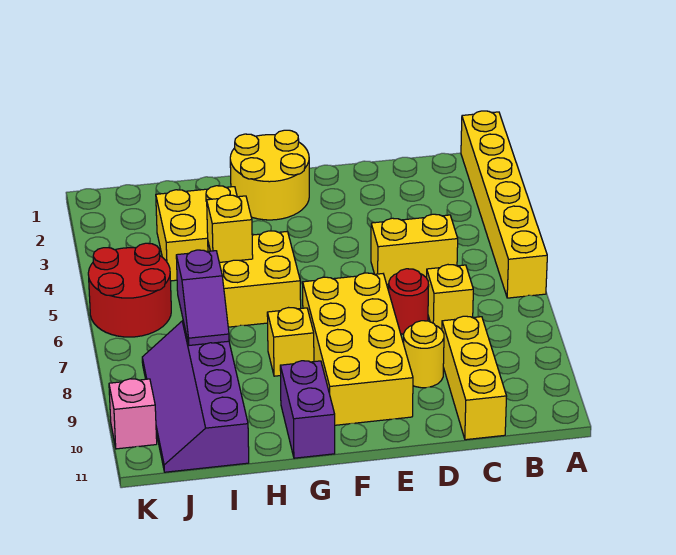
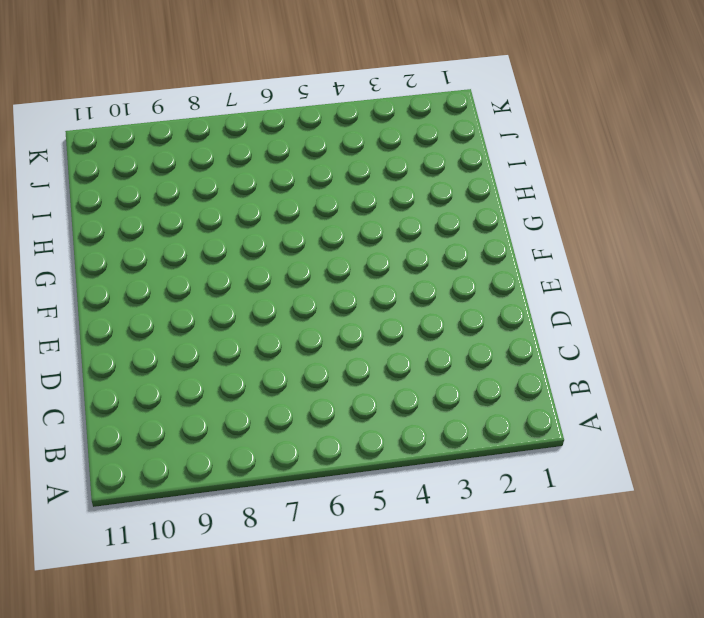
none -> yellow brick A1:A6 level 1
none -> yellow brick C5:D5 level 1
none -> yellow brick C7 level 1

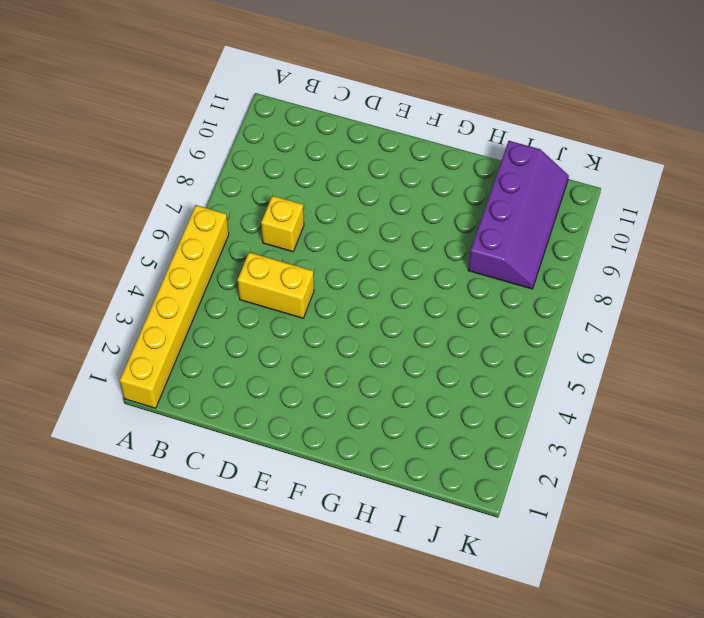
none -> yellow brick C9:C11 level 1
none -> red round brick D7 level 1
none -> yellow round brick D9 level 1

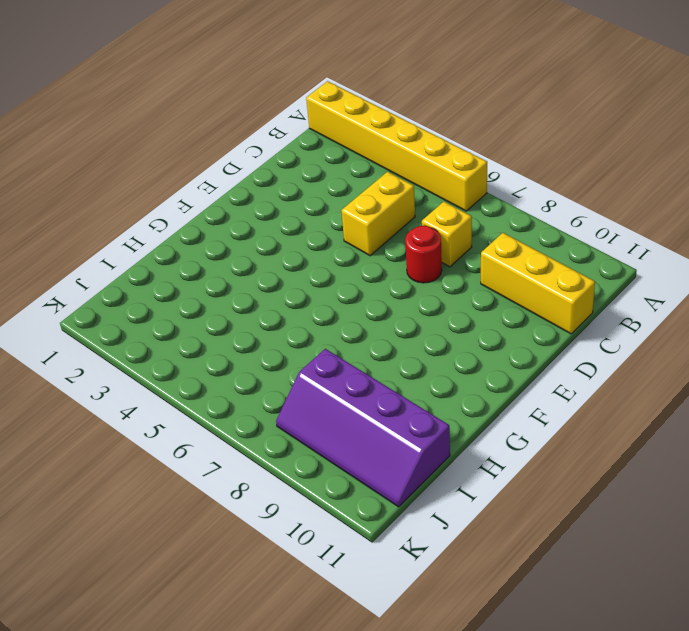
none -> yellow round brick D9 level 1
none -> yellow brick E7:F10 level 1
none -> yellow round brick F1:G2 level 1

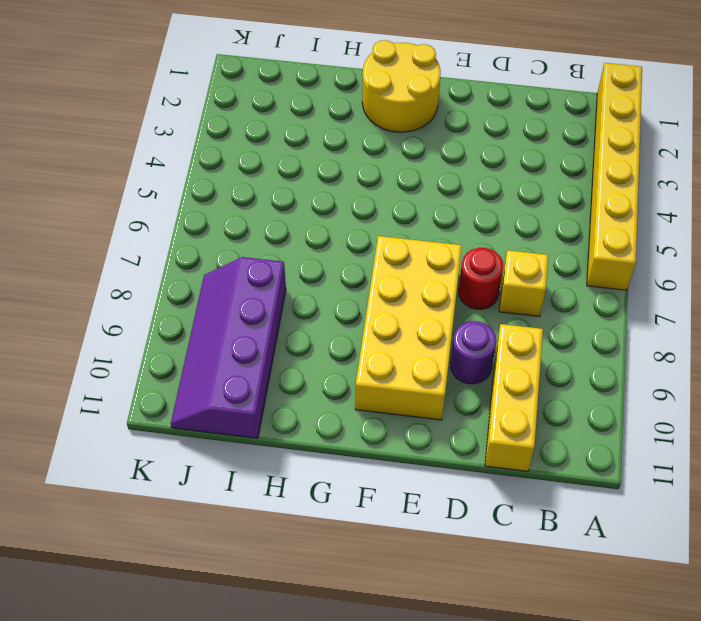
purple round brick D9 level 1 -> yellow round brick D9 level 1
none -> yellow brick C5:D5 level 1
none -> yellow brick G5:H6 level 1
none -> yellow brick G8 level 1

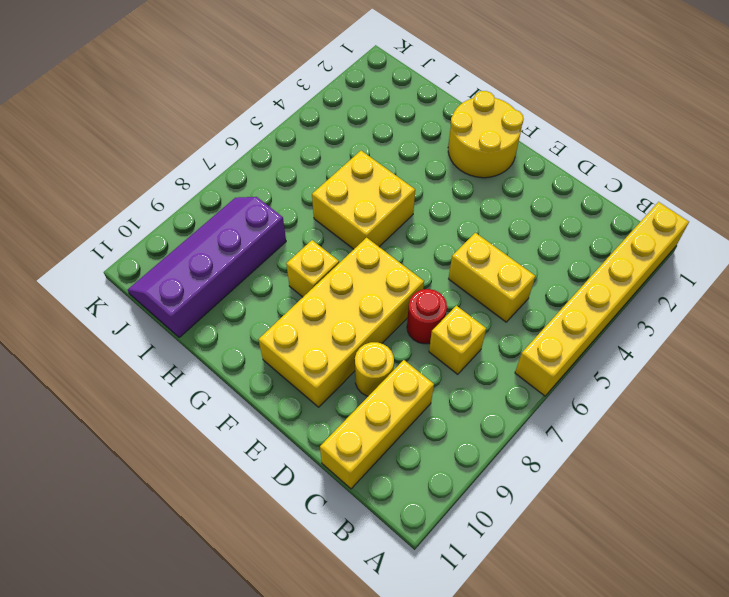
none -> purple brick G10:G11 level 1
none -> yellow brick H3:I4 level 1
none -> red round brick J5:K6 level 1

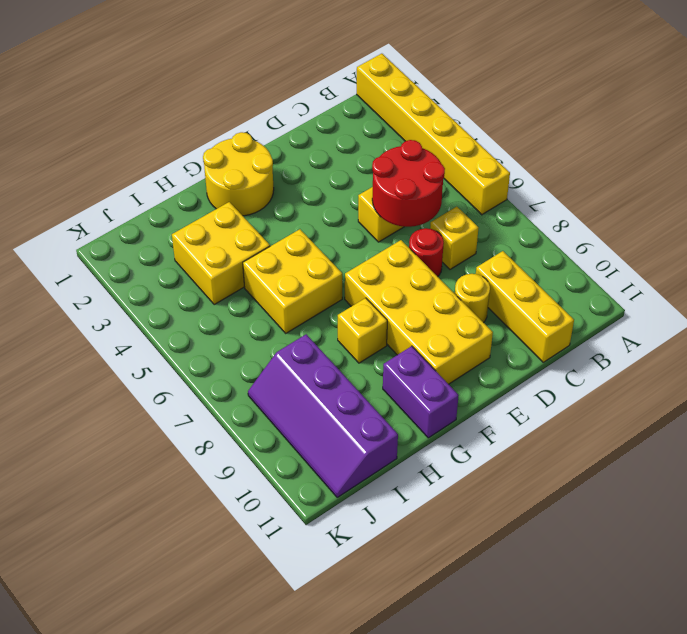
red round brick C5:D6 level 2 -> red round brick J5:K6 level 1
none -> pink brick K10 level 1
none -> yellow brick H5 level 2
none -> purple slope I7:I8 level 2 top 7

